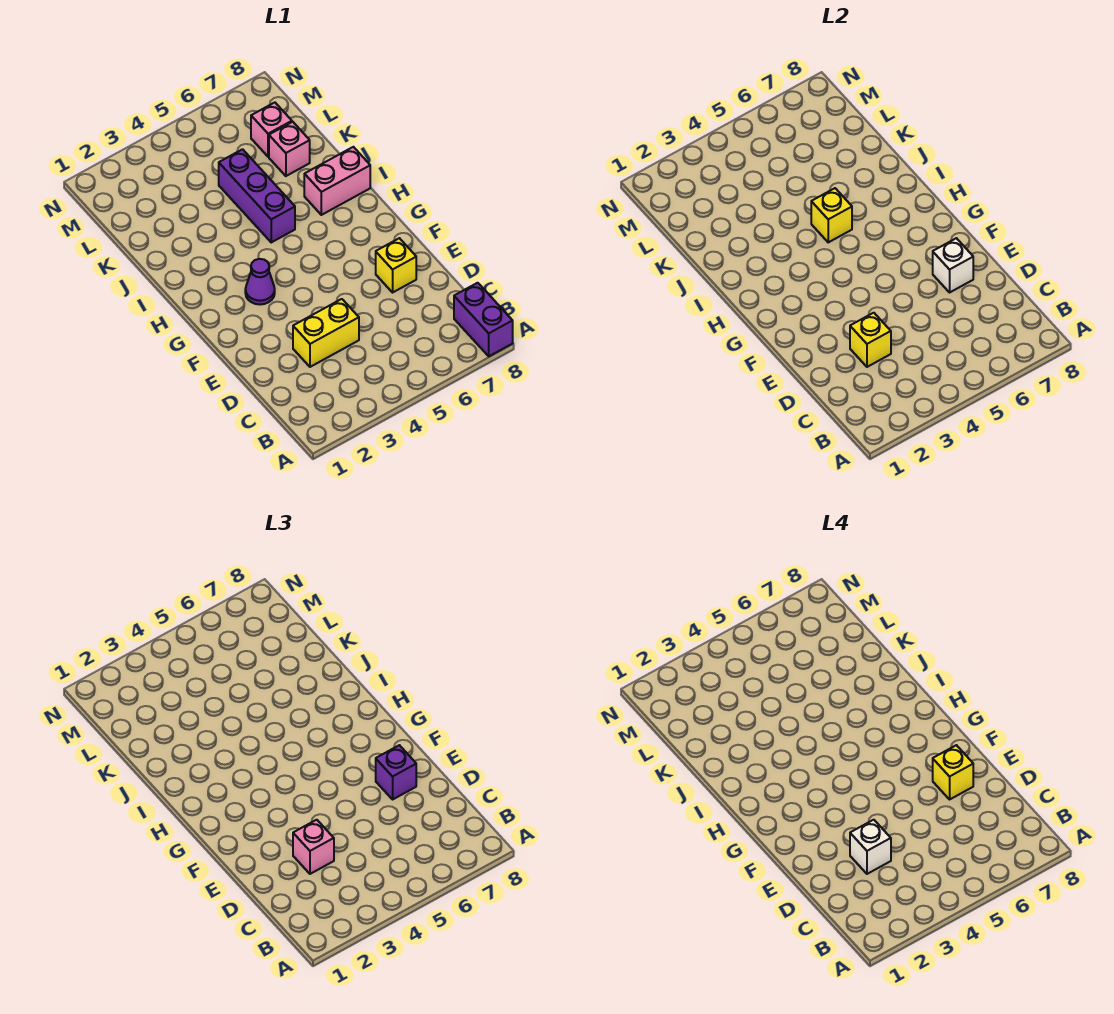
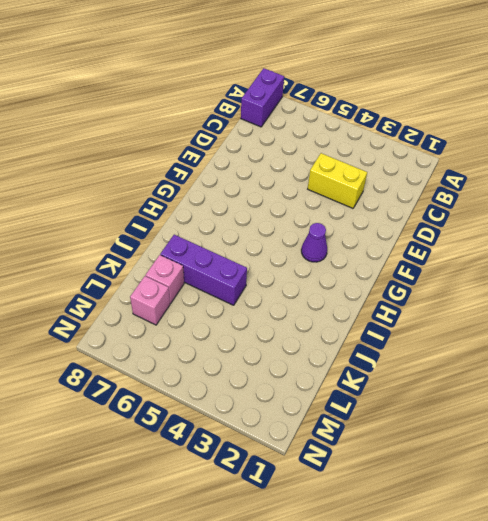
purple brick J5:J7 level 1 -> purple brick I5:K5 level 1
none -> yellow brick E7 level 1
none -> pink brick I7:I8 level 1
none -> yellow brick D3 level 2

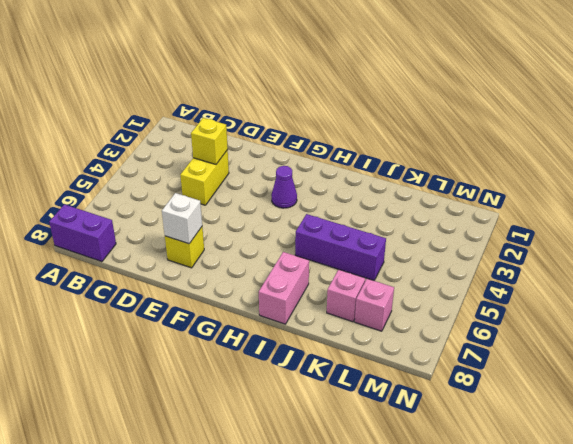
none -> yellow brick I5 level 2
none -> pink brick D3 level 3
none -> purple brick E7 level 3

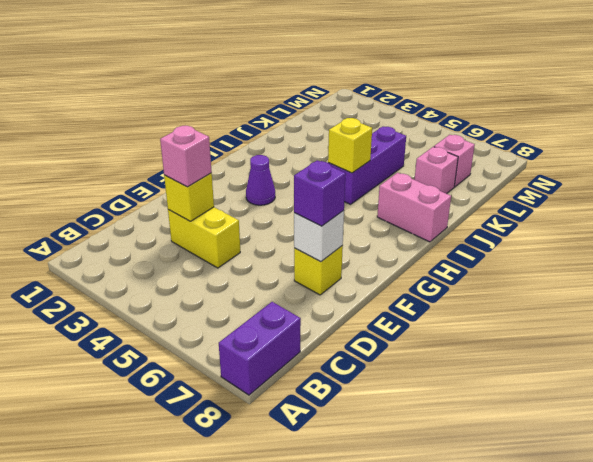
none -> white brick D3 level 4
none -> yellow brick E7 level 4

